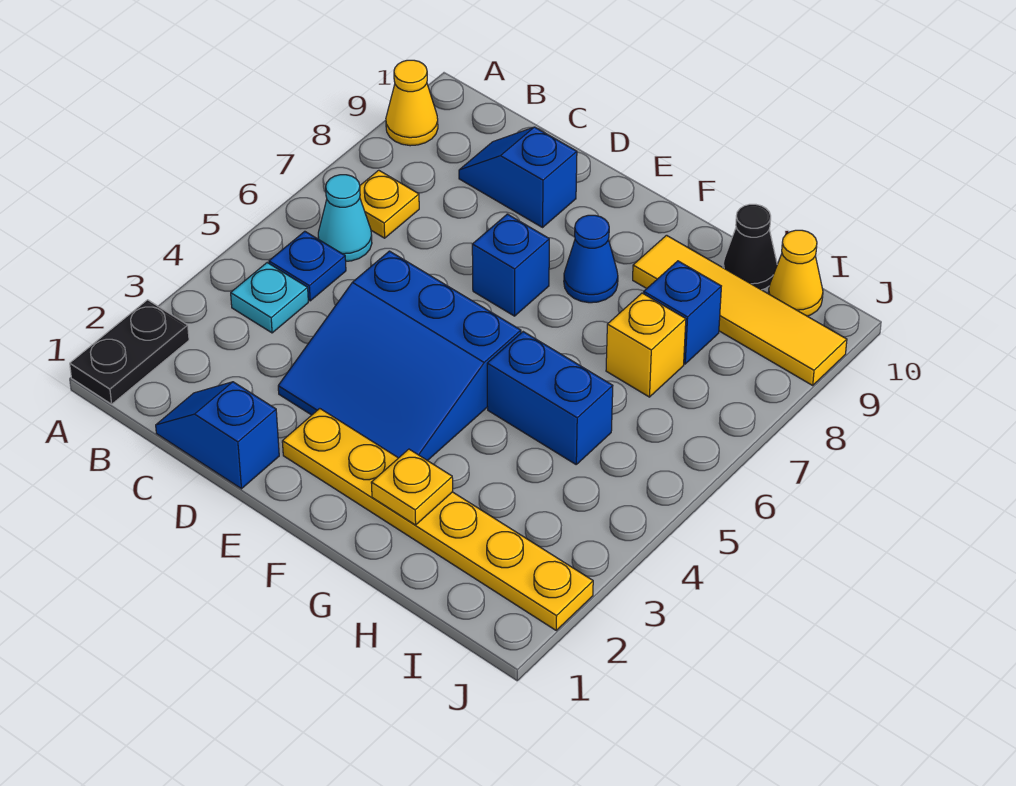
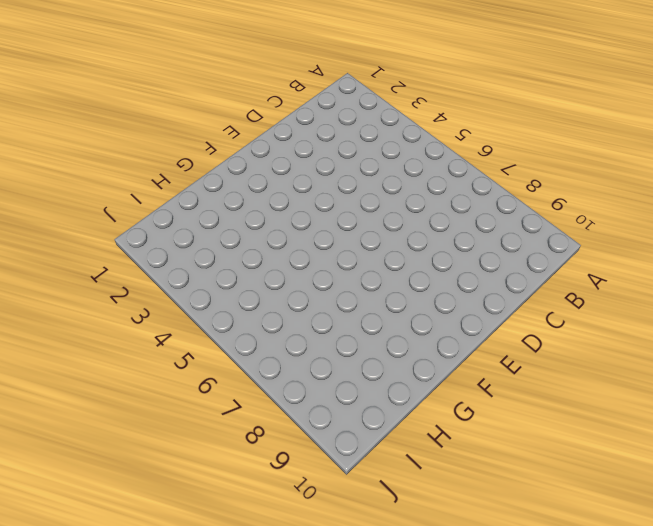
none -> black plate A1:A2 level 1
none -> yellow cone A9 level 1
none -> cyan plate B4 level 1

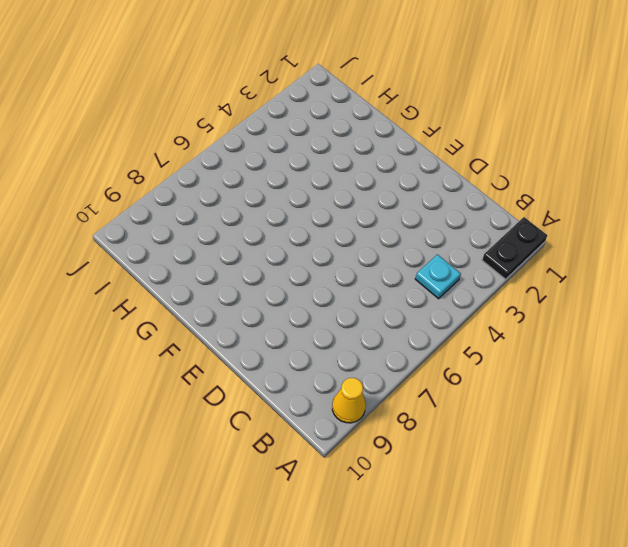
none -> blue plate B5 level 1
none -> cyan cone B6 level 1
none -> yellow plate B7 level 1

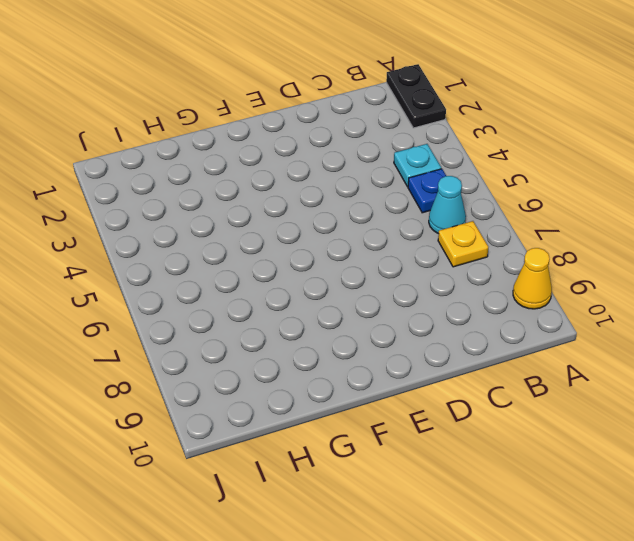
none -> blue slope C1:D1 level 1 top D
none -> blue slope C9:D9 level 1 top D
none -> blue slope D3:F5 level 1 top 5

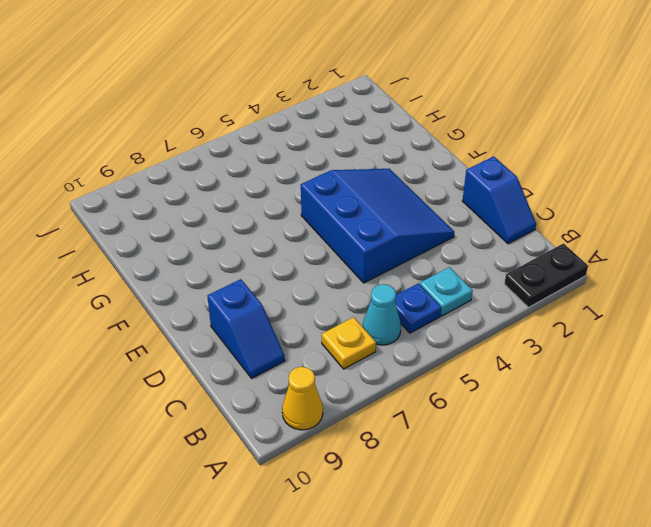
none -> yellow plate E2:J2 level 1
none -> blue brick E7 level 1
none -> blue cone F8 level 1

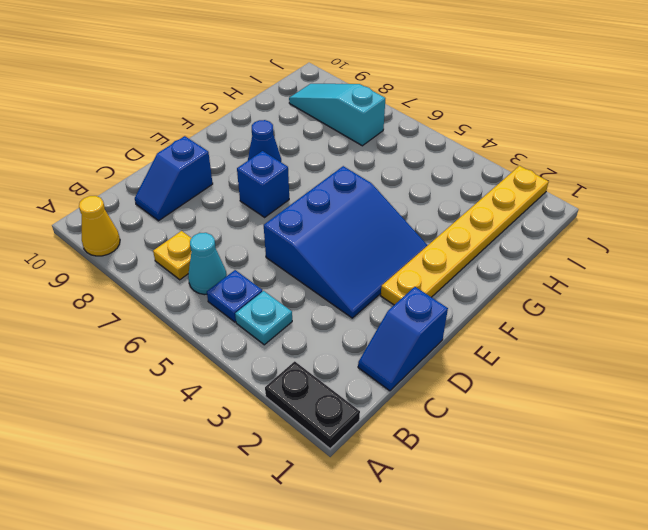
cyan slope I7:I9 level 1 top 7 -> yellow tile G9:J9 level 1
none -> blue brick G5:H5 level 1
none -> yellow brick H7 level 1
none -> blue brick H8 level 1

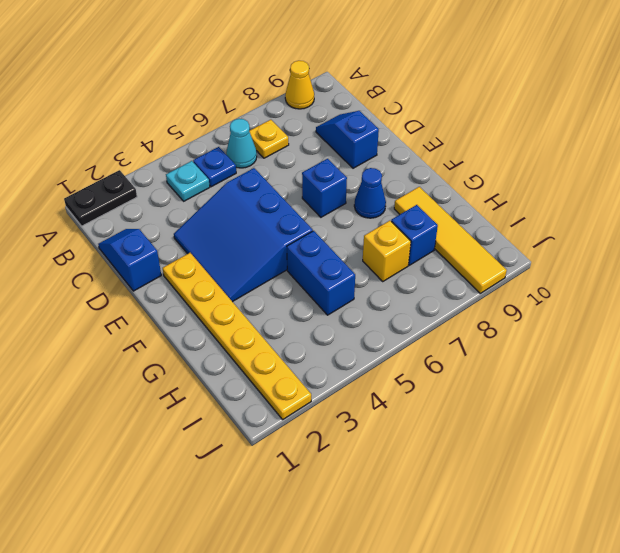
none -> black cone H10 level 1
none -> yellow cone I10 level 1
none -> yellow plate G2 level 2

